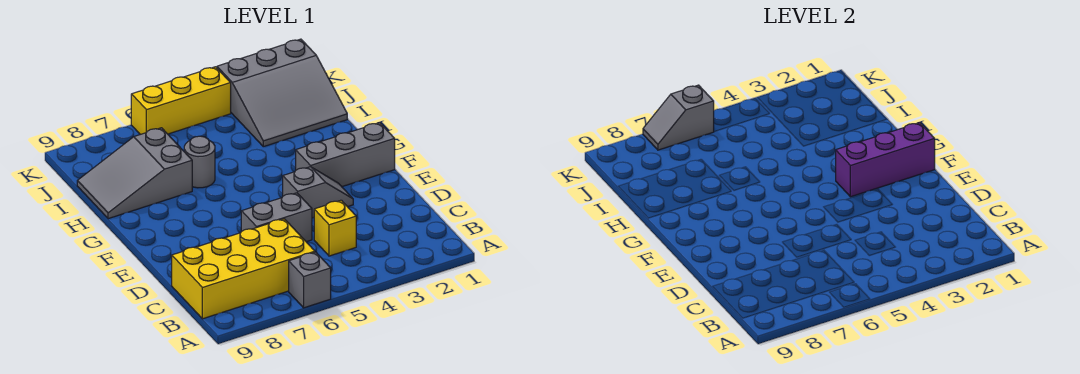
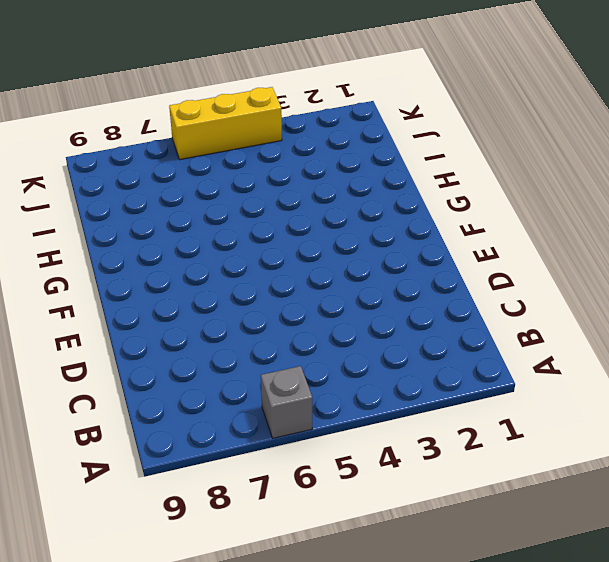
none -> yellow brick B6:C9 level 1
none -> yellow brick C4 level 1
none -> grey brick D5:D6 level 1

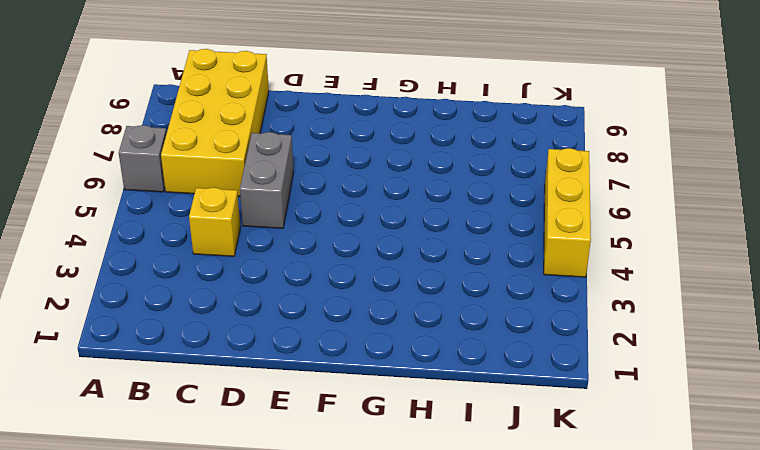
none -> grey slope E3:E4 level 1 top 4
none -> grey brick F1:F3 level 1
none -> grey round brick H6 level 1

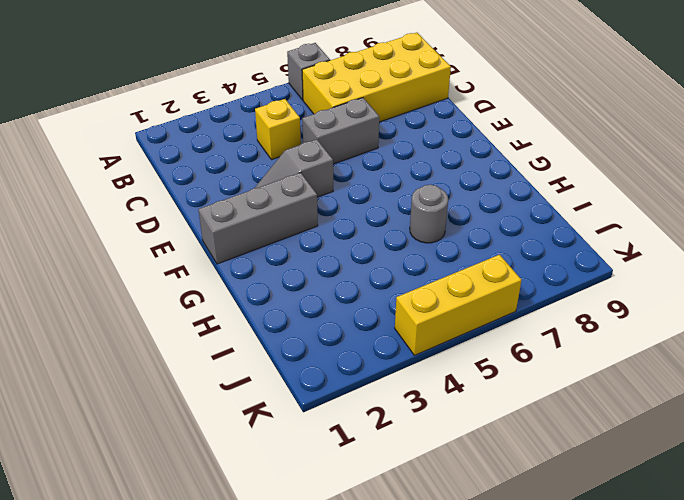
none -> grey slope H7:I9 level 1 top 7
none -> grey slope I1:K3 level 1 top K
none -> purple brick F1:F3 level 2

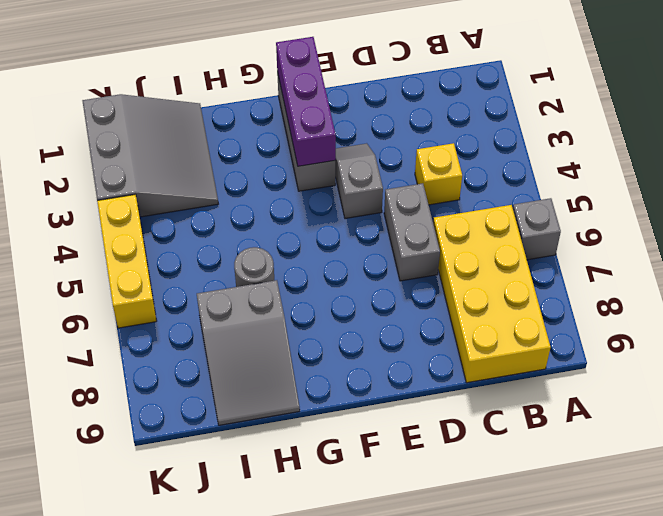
none -> grey slope K6:K7 level 2 top 6

